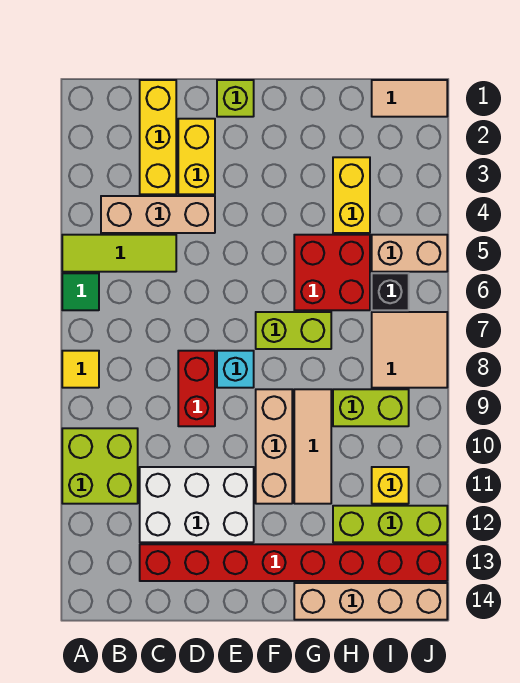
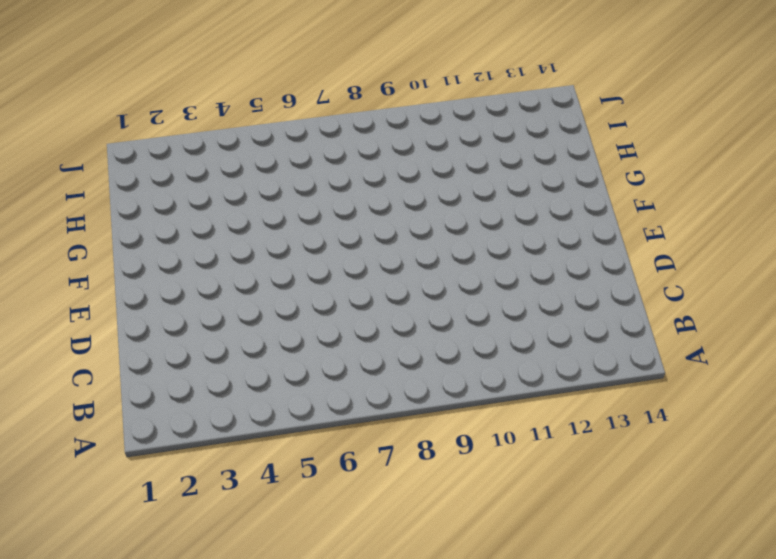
none -> lime tile A5:C5 level 1
none -> green tile A6 level 1
none -> yellow tile A8 level 1

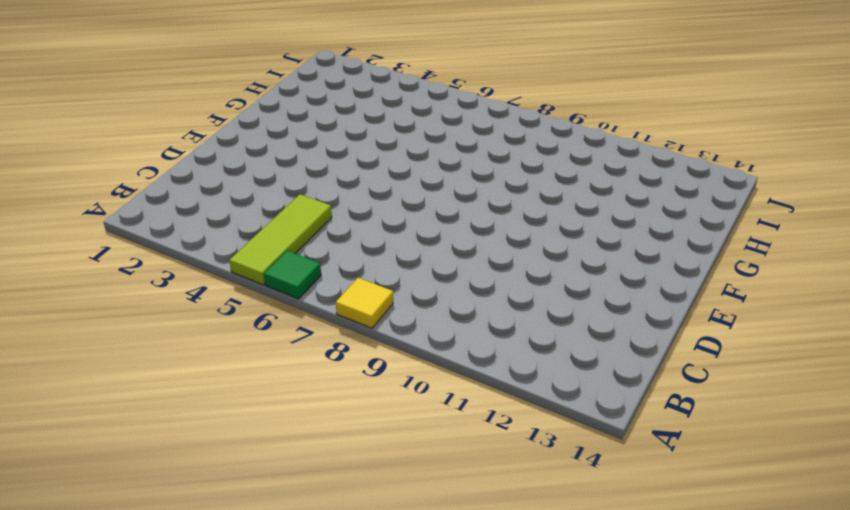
none -> lime brick A10:B11 level 1
none -> tan brick B4:D4 level 1
none -> yellow brick C1:C3 level 1

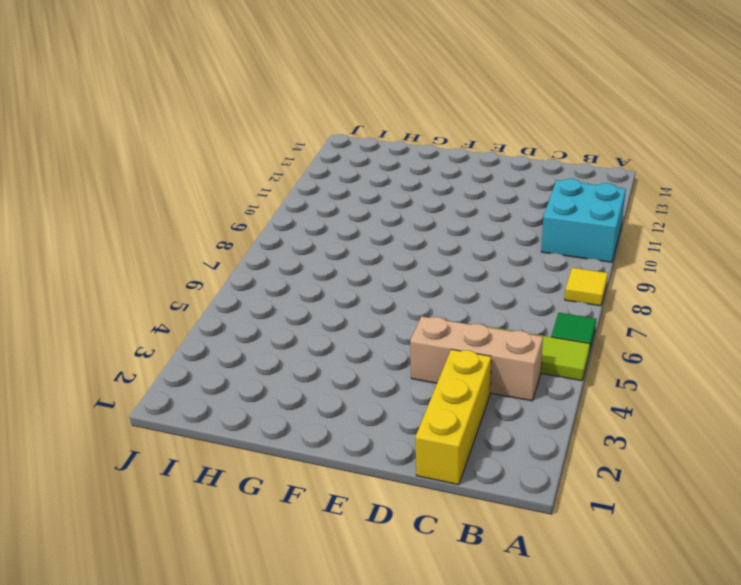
cyan brick A10:B11 level 1 -> lime brick A10:B11 level 1
none -> white brick C11:E12 level 1
none -> red brick C13:J13 level 1
none -> yellow brick D2:D3 level 1

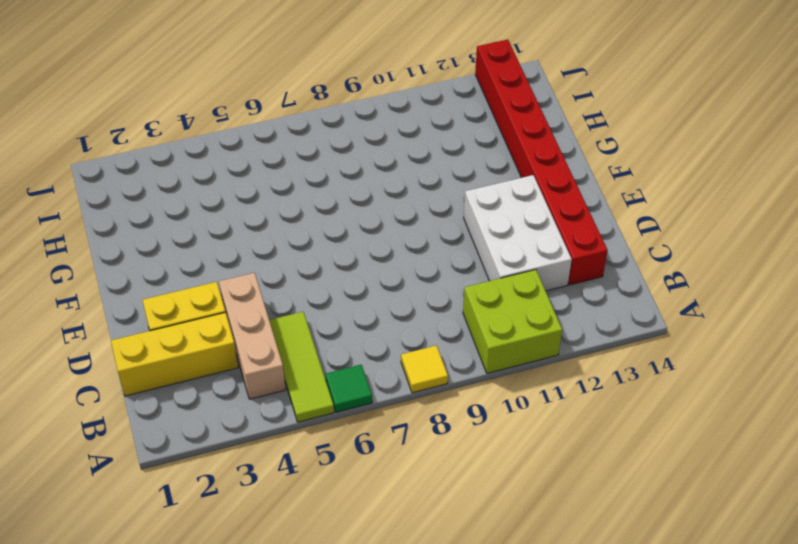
none -> red brick D8:D9 level 1
none -> lime brick E1 level 1
none -> cyan brick E8 level 1

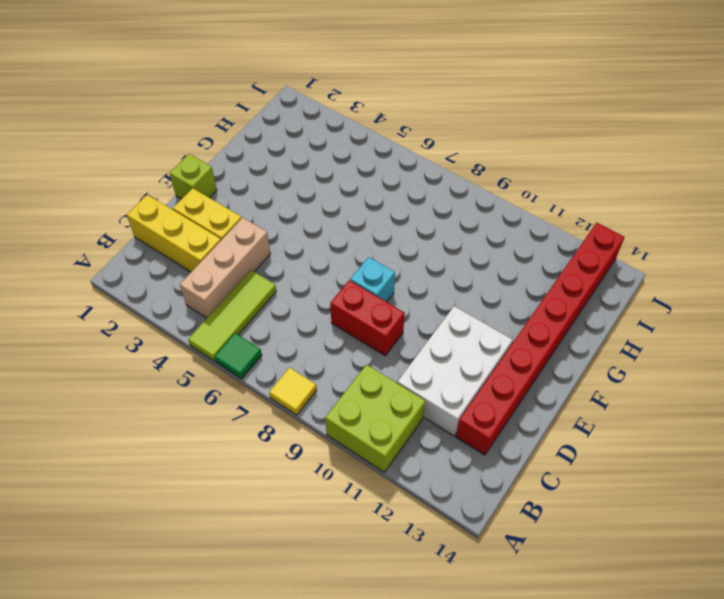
none -> lime brick F7:G7 level 1
none -> tan brick F9:F11 level 1
none -> red brick G5:H6 level 1

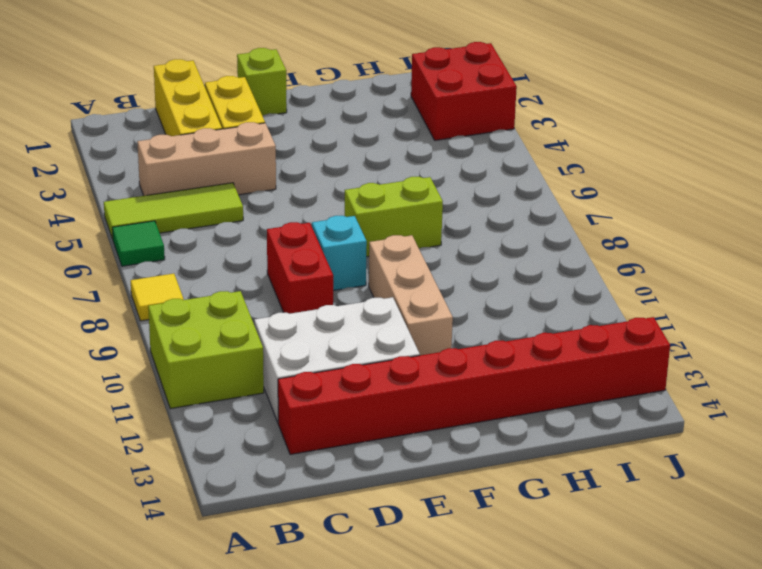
red brick I2:J3 level 1 -> red brick G5:H6 level 1
none -> tan tile G9:G11 level 1
none -> tan brick G14:J14 level 1
none -> yellow brick H3:H4 level 1

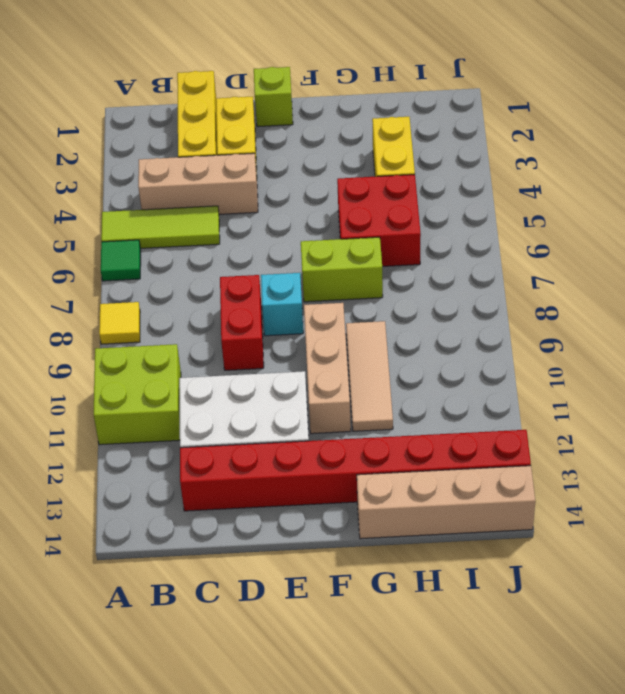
none -> lime brick H9:I9 level 1
none -> lime brick H12:J12 level 1
none -> tan tile I1:J1 level 1

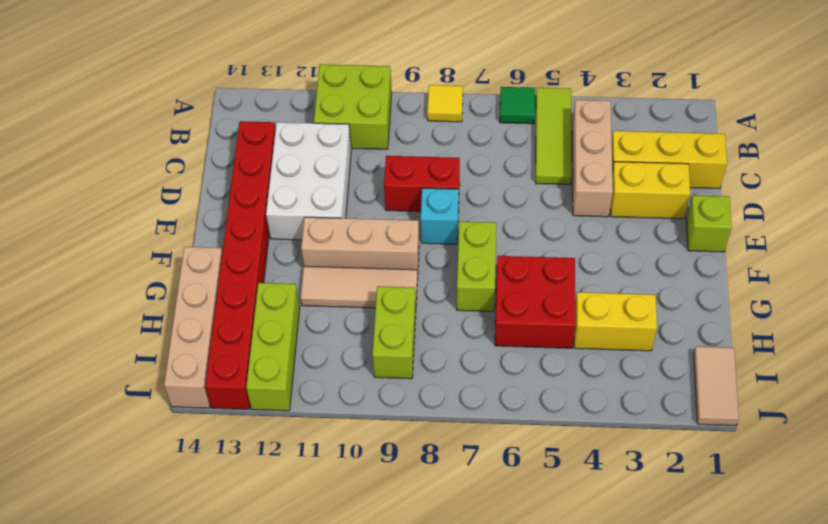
none -> tan brick I5:J5 level 1
none -> black brick I6 level 1
none -> tan tile I7:J8 level 1

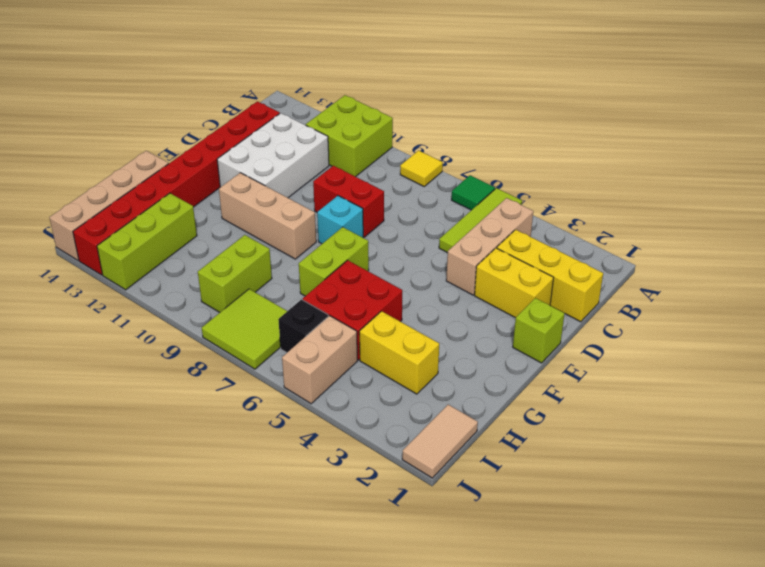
lime tile I7:J8 level 1 -> tan tile I7:J8 level 1
none -> tan tile G9:G11 level 1
none -> yellow brick I11 level 1

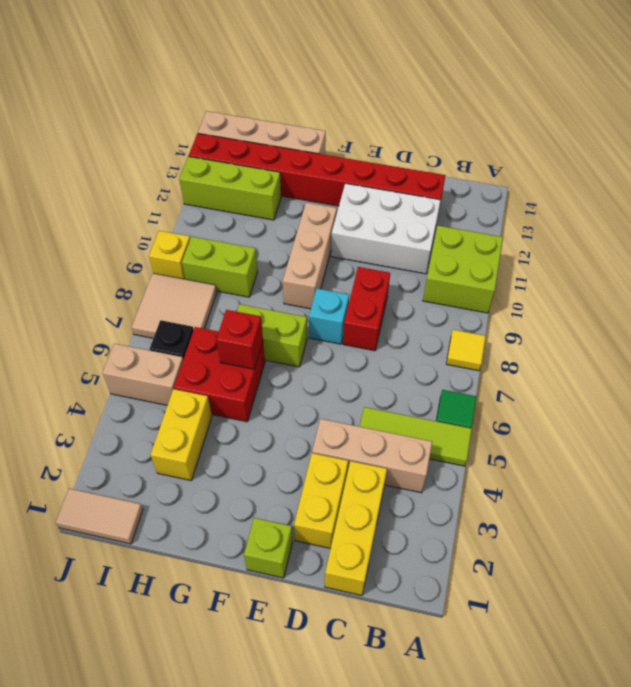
red brick G6 level 2 -> none
yellow brick J9 level 1 -> yellow brick I11 level 1
none -> tan tile G9:G11 level 1

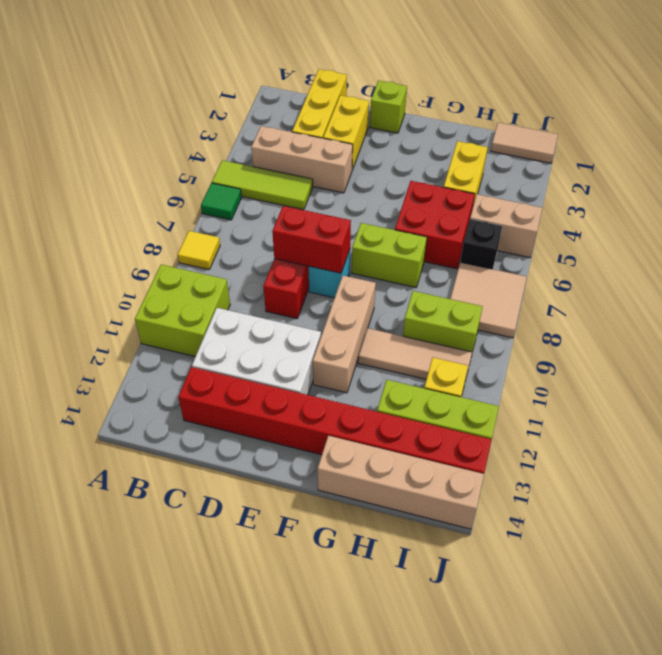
red brick D8:E8 level 2 -> none
tan tile G10:I10 level 1 -> tan tile G9:G11 level 1

